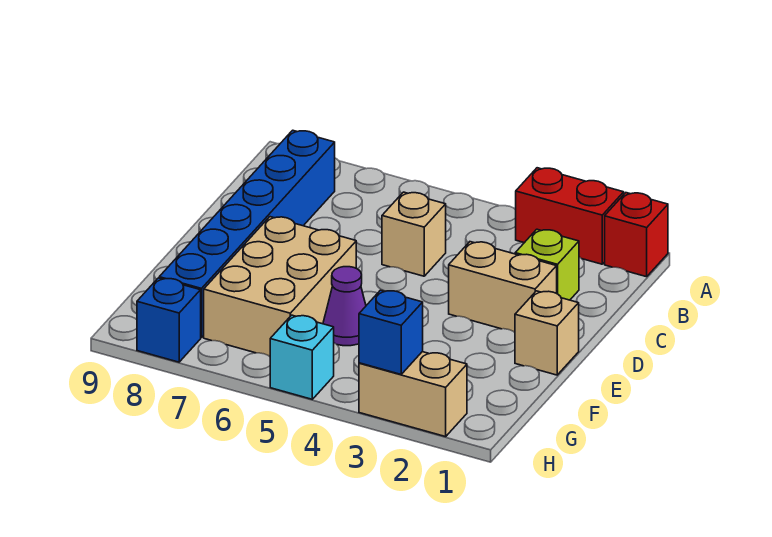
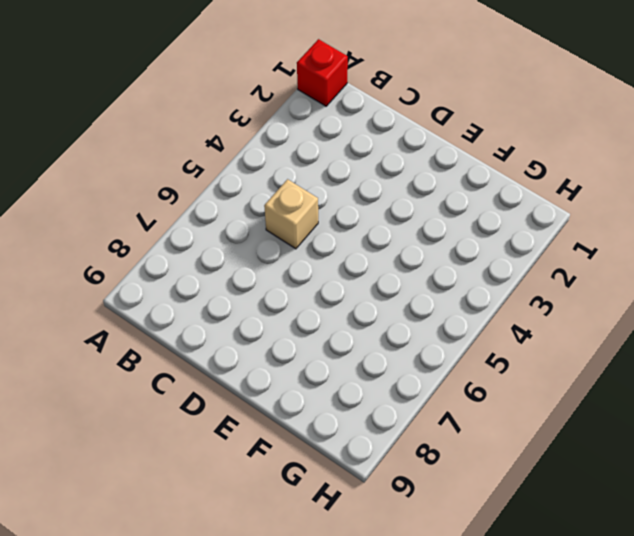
none -> red brick A2:A3 level 1
none -> blue brick B8:G8 level 1
none -> lime brick C2 level 1

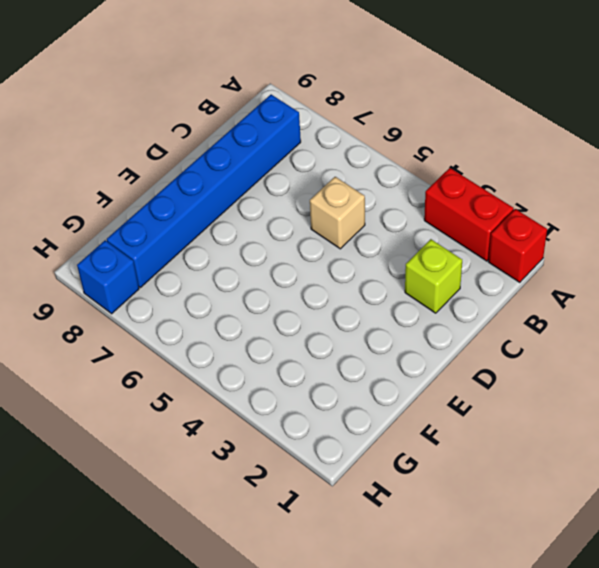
none -> tan brick D2:D3 level 1
none -> tan brick E1 level 1
none -> tan brick E6:G7 level 1

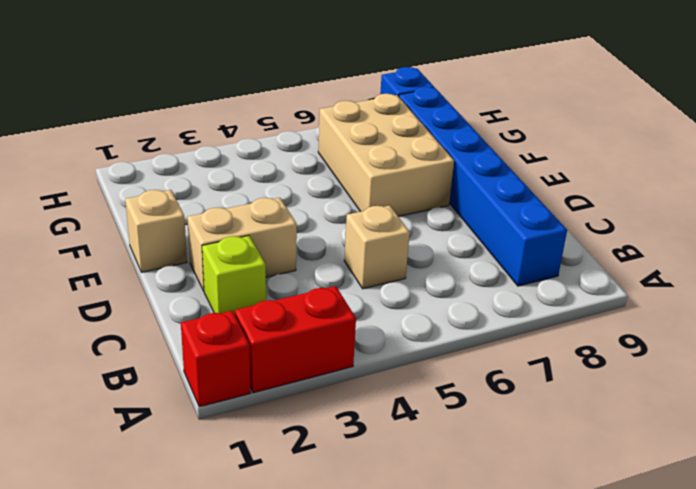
none -> purple cone F5 level 1
none -> tan brick H2:H3 level 1
none -> cyan brick H5 level 1

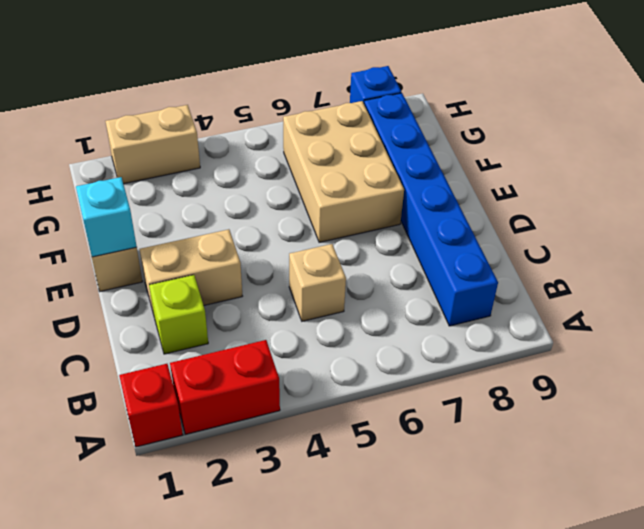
cyan brick E1 level 2 -> cyan brick H5 level 1
none -> purple cone F5 level 1
none -> blue brick H3 level 2

